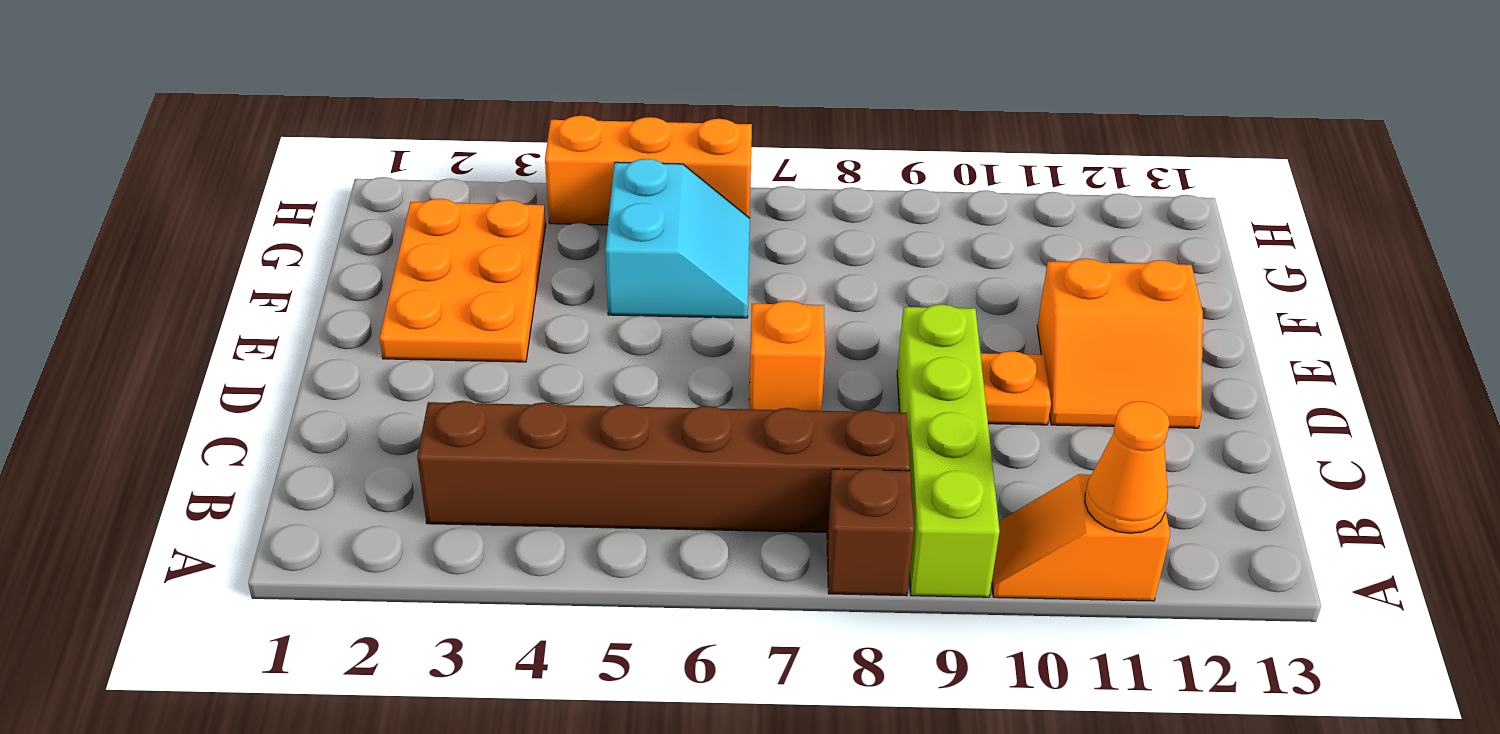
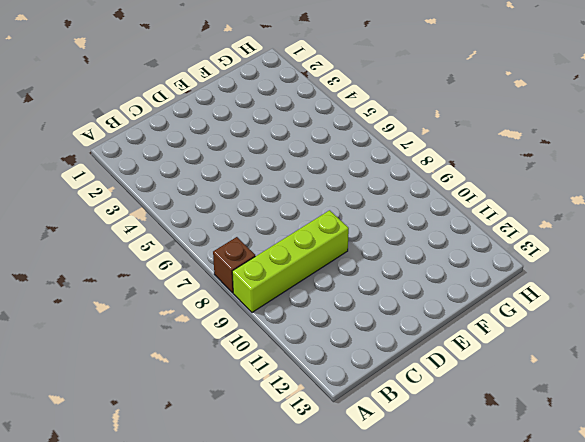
none -> orange slope A10:A11 level 1 top 11
none -> brown brick B3:B8 level 1

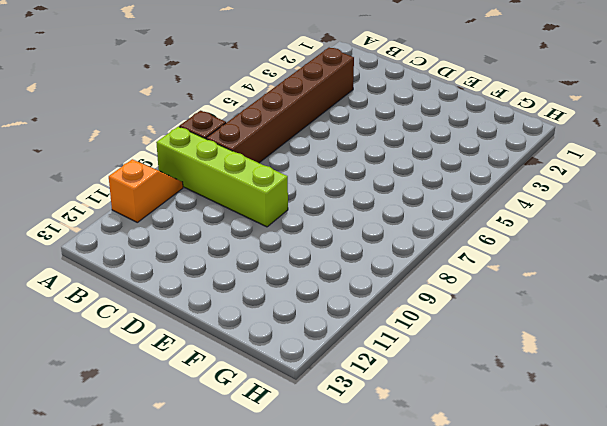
none -> orange brick D7 level 1
none -> orange plate D10 level 1

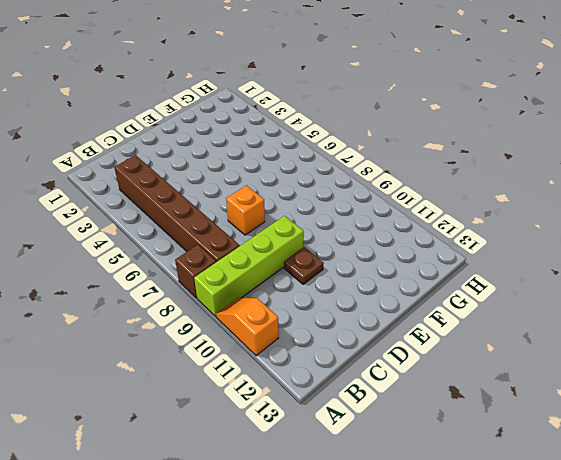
brown plate D10 level 1 -> orange plate D10 level 1
none -> orange slope D11:E12 level 1 top E
none -> orange plate E2:G3 level 1

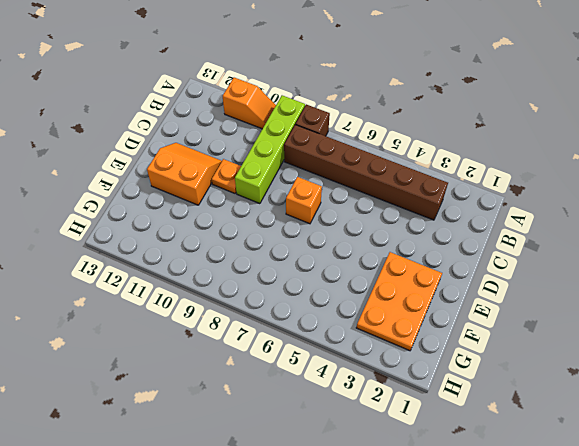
none -> cyan slope F5:G6 level 1 top 5
none -> orange brick H4:H6 level 1

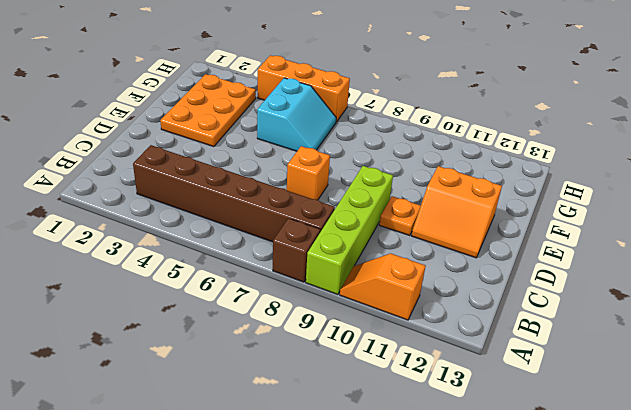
none -> orange cone A11 level 2

